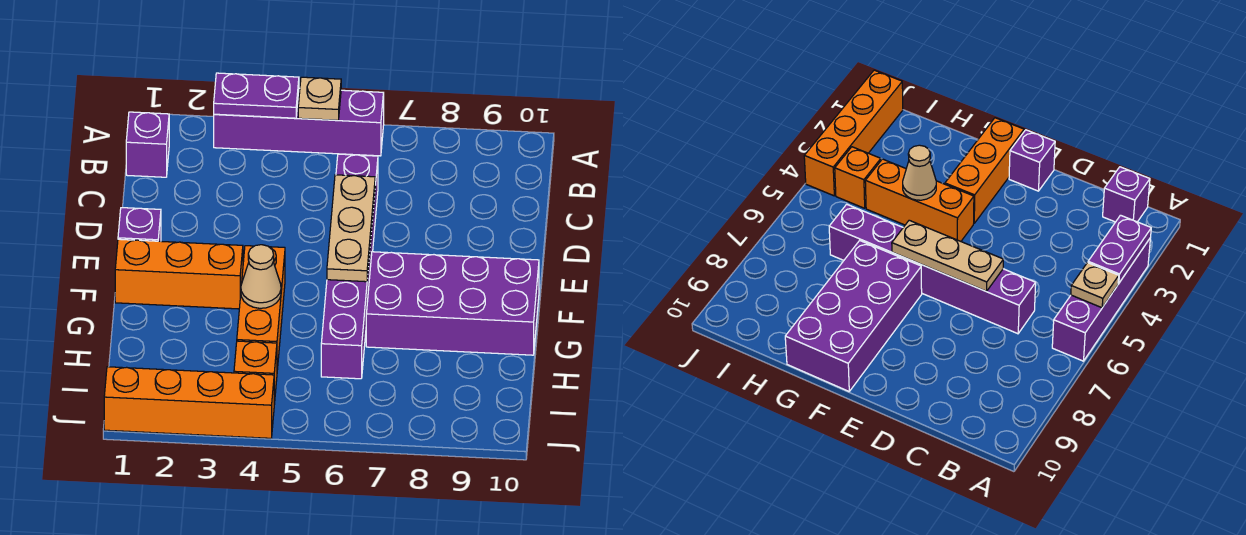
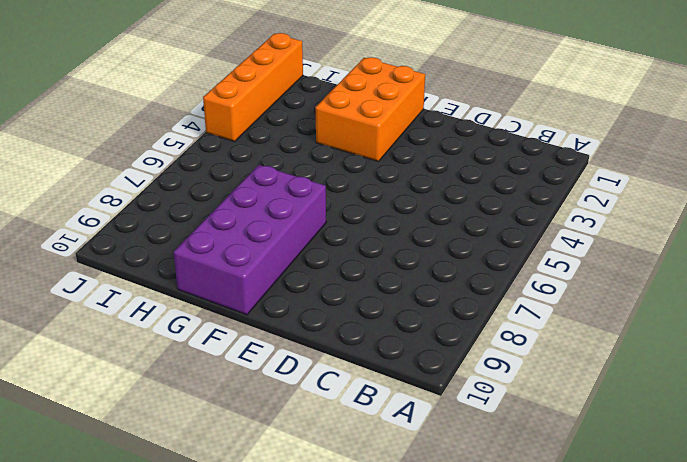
orange brick F1:G3 level 1 -> orange brick F1:F3 level 1
none -> purple brick A3:A6 level 1
none -> purple brick B1 level 1
none -> purple brick C6:H6 level 1

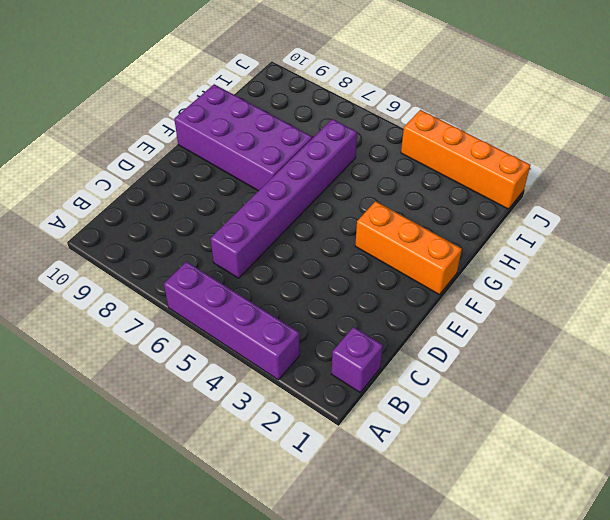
none -> purple brick E1 level 1
none -> orange brick F4:H4 level 1
none -> orange brick I4 level 1

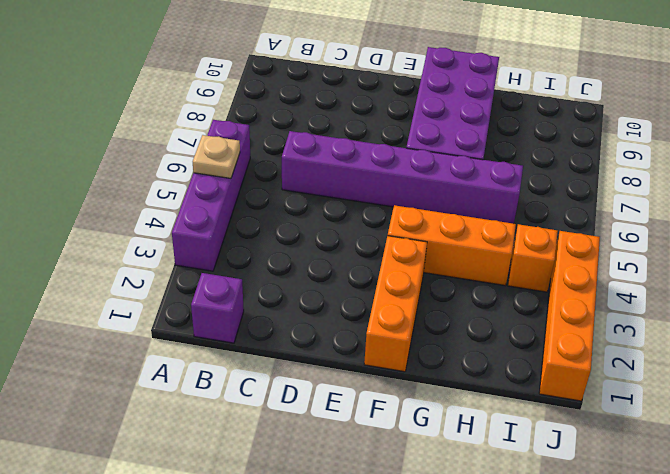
none -> purple brick E1 level 1
none -> purple plate A3:A4 level 2
none -> tan plate D6:F6 level 2

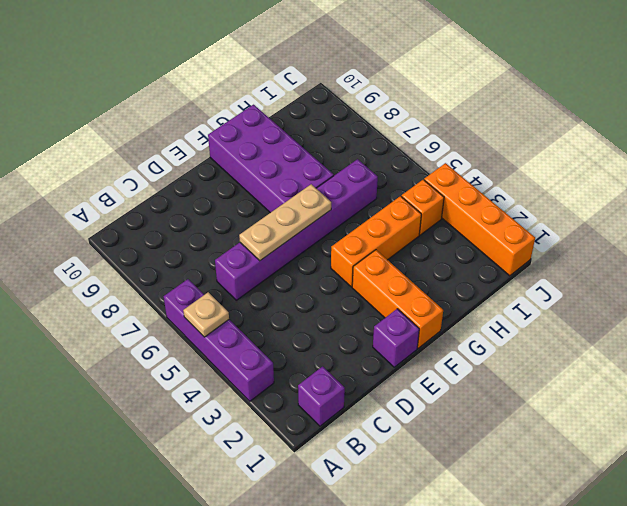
none -> purple plate A3:A4 level 2
none -> tan cone G4 level 2

